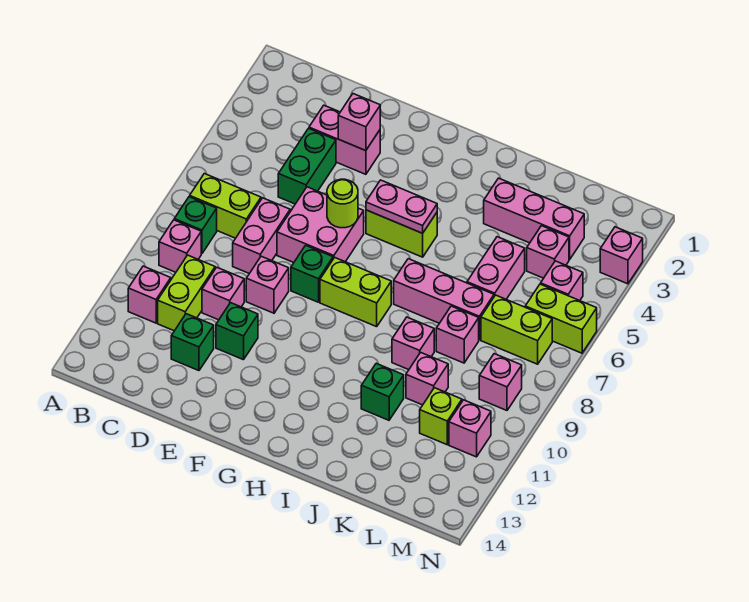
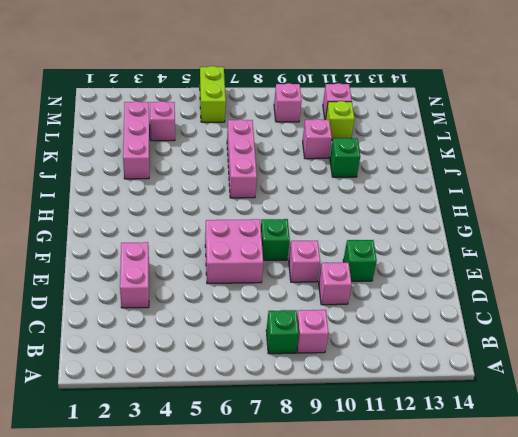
none -> lime brick B7:C7 level 1
none -> pink brick B11 level 1
none -> lime brick C10:C11 level 1
none -> green brick D4:D5 level 1

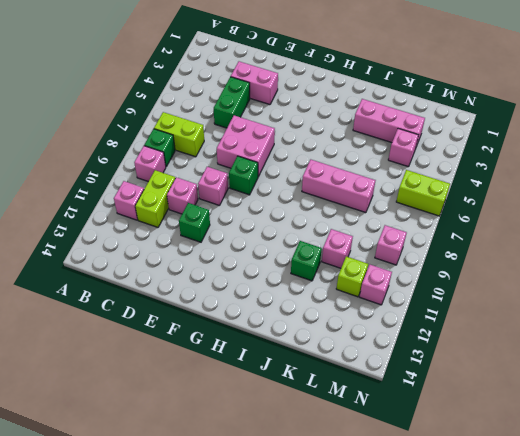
none -> pink brick D7:D8 level 1
none -> green brick D12 level 1
none -> lime brick G5:H5 level 1
none -> lime brick G8:H8 level 1

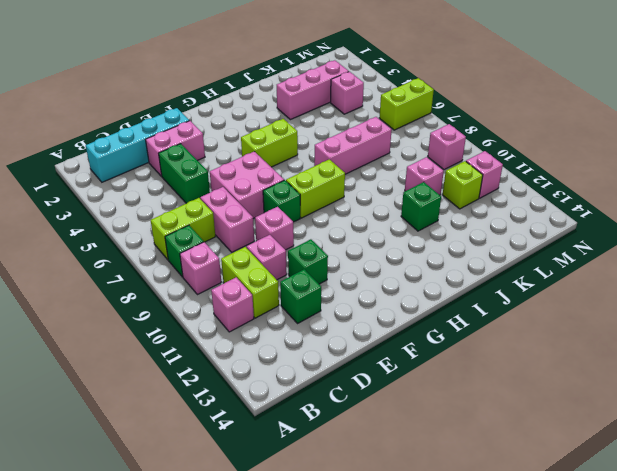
cyan brick B2:E2 level 1 -> none
none -> pink brick J9 level 1
none -> pink brick K5:K6 level 1
none -> pink brick K8 level 1
none -> lime brick L7:M7 level 1

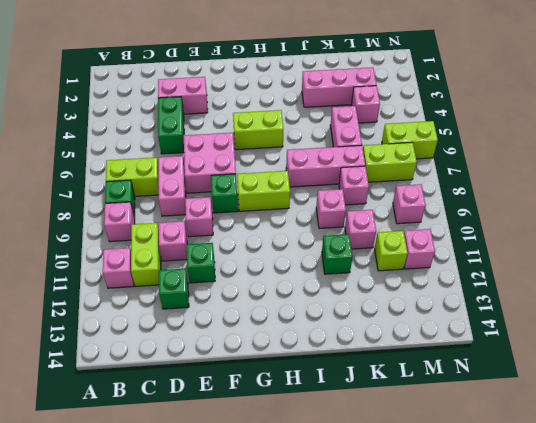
none -> pink brick M5 level 1
none -> pink brick N3 level 1
none -> pink brick E3 level 2
none -> lime round brick F6 level 2

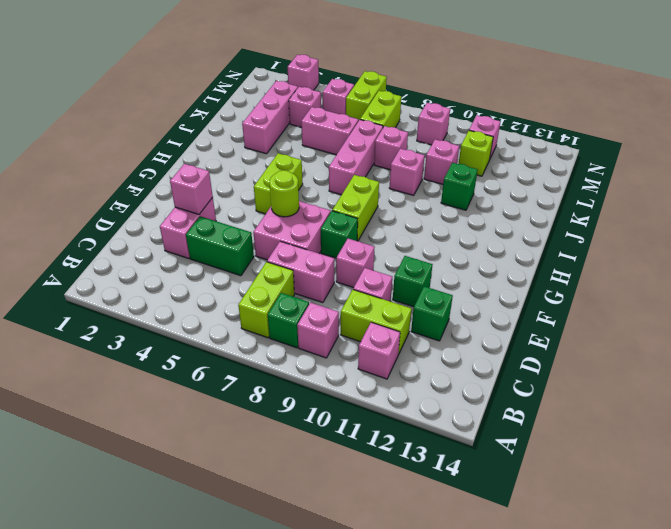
none -> pink plate G5:H5 level 2

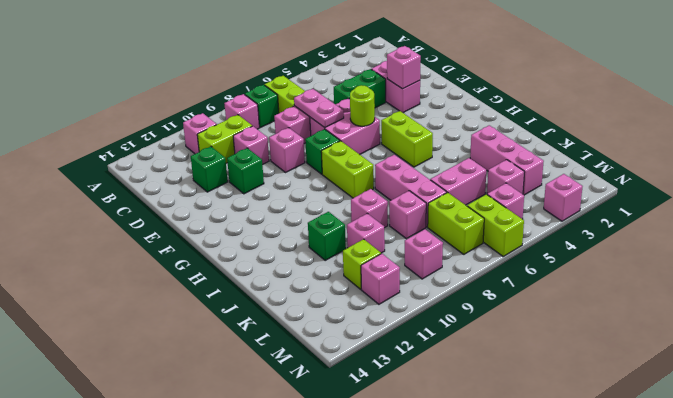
pink plate D7:E7 level 2 -> pink plate G5:H5 level 2

